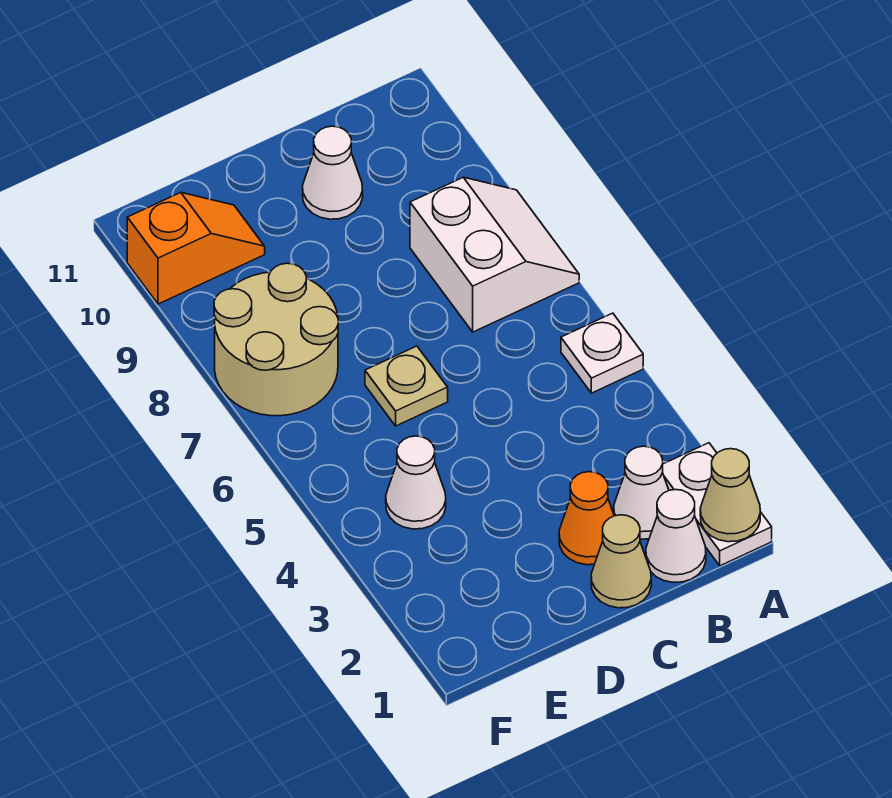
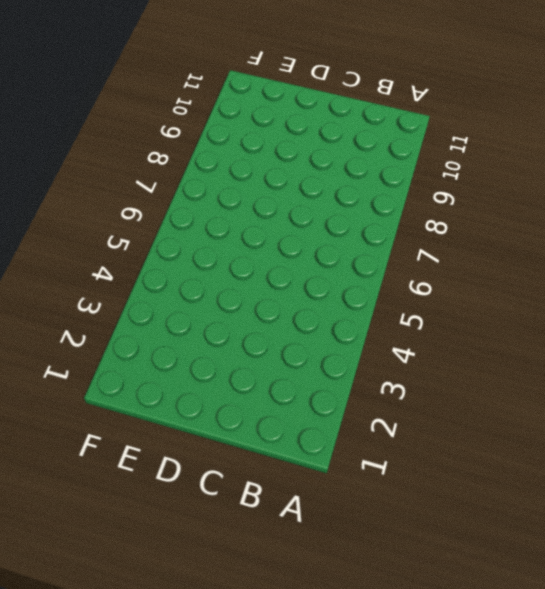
none -> white plate A1:A2 level 1
none -> white plate A5 level 1
none -> white slope A7:B8 level 1 top B

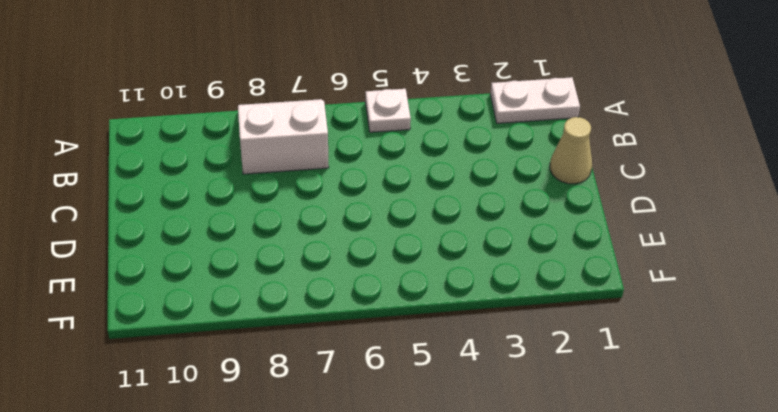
none -> white cone B1 level 1
none -> white cone B2 level 1
none -> orange cone C2 level 1

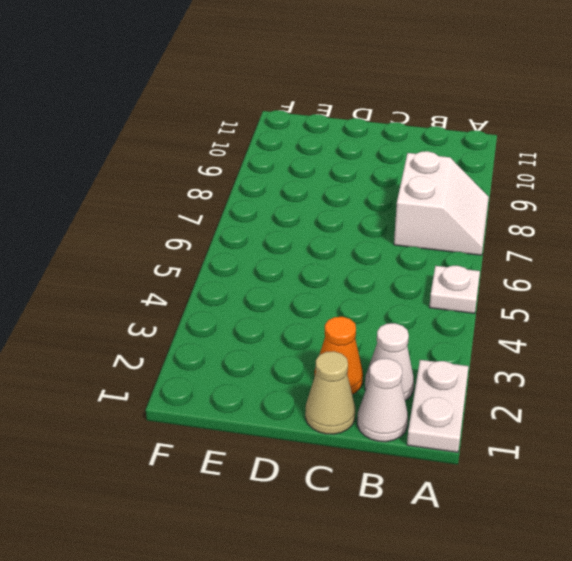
none -> white cone C10 level 1
none -> tan plate D6 level 1
none -> white cone E4 level 1

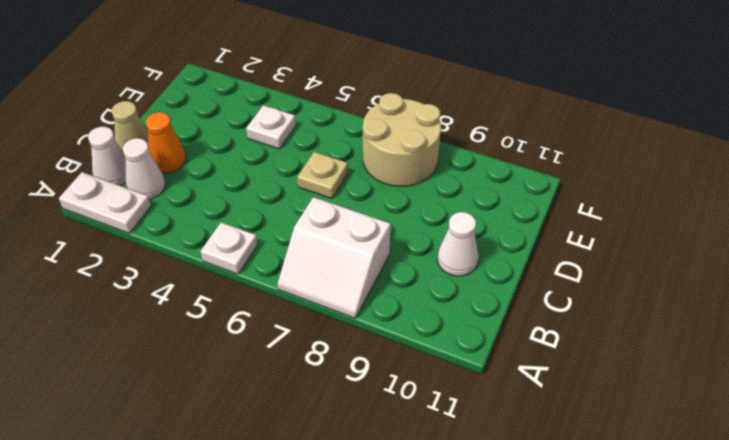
white plate E4 level 1 -> white cone E4 level 1
none -> orange slope E10:F10 level 1 top F
none -> tan cone A1 level 2

